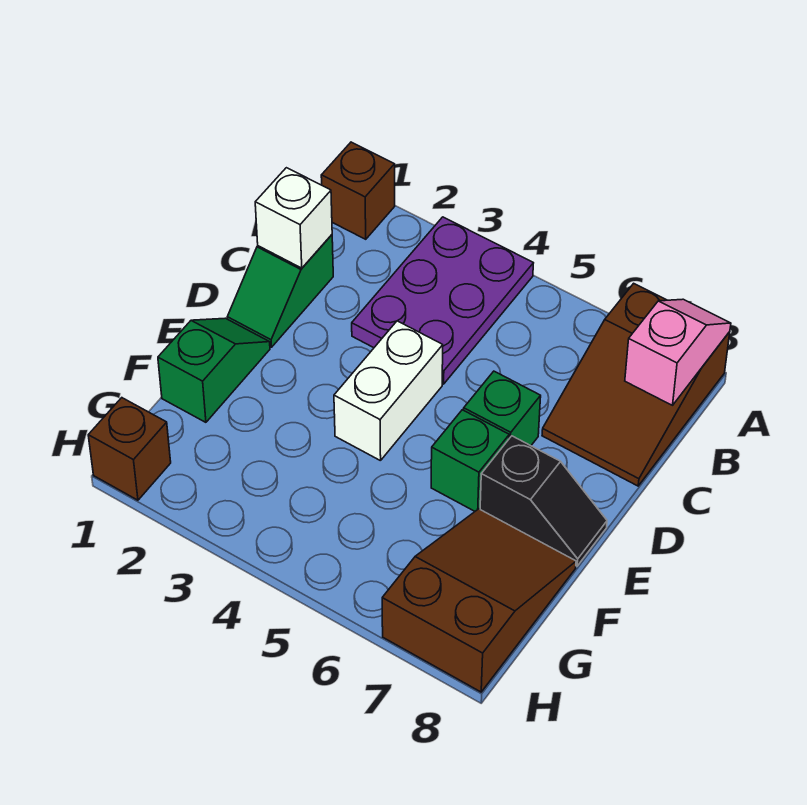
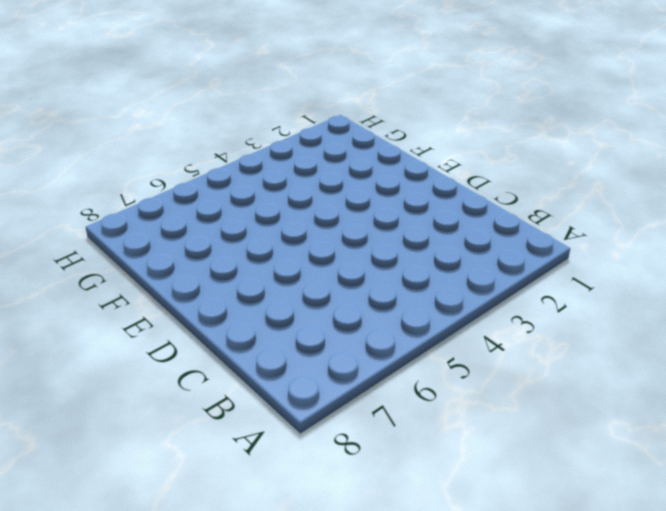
none -> brown brick A1 level 1
none -> purple plate A3:C4 level 1
none -> brown slope A7:C8 level 1 top A

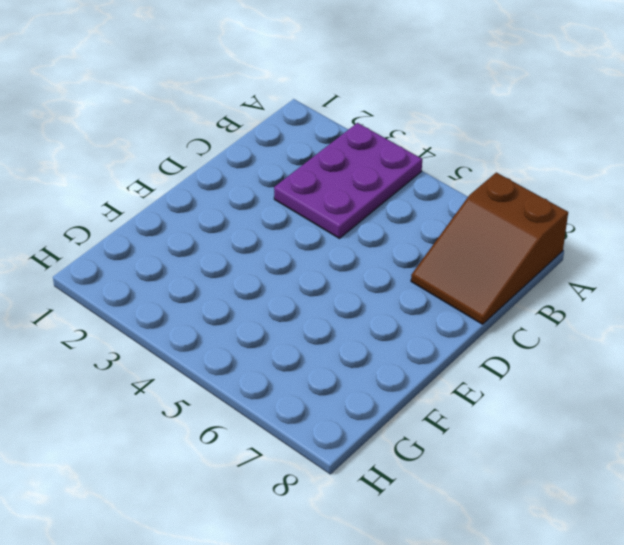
none -> brown brick A1 level 1
none -> green slope C1:D1 level 1 top C
none -> white brick D4:E4 level 1

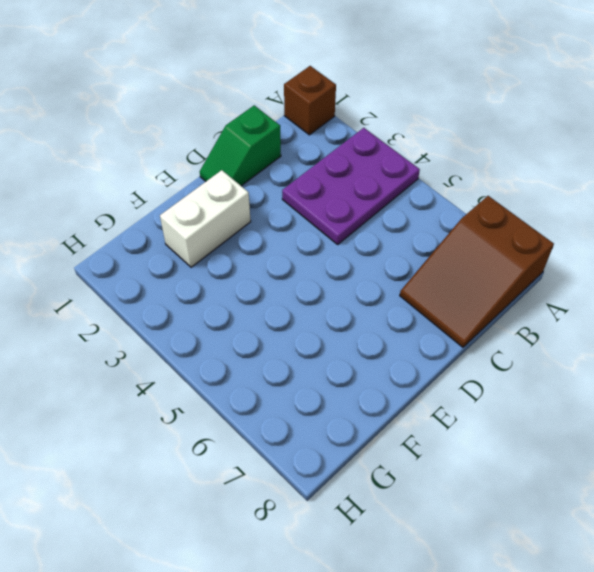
white brick E2:F2 level 1 -> white brick D4:E4 level 1
none -> green brick D6 level 1
none -> green slope E1:F1 level 1 top F
none -> green brick E6 level 1

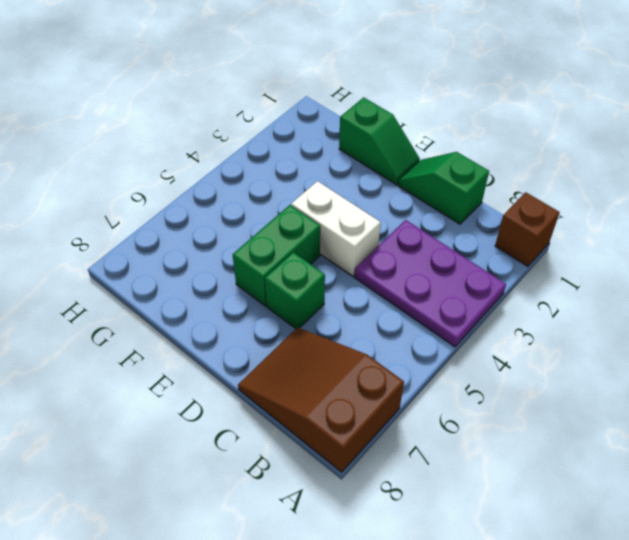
green brick E5:E6 level 1 -> green brick E6 level 1
none -> black slope E7:E8 level 1 top 7
none -> brown slope F7:H8 level 1 top H
none -> brown brick H1 level 1

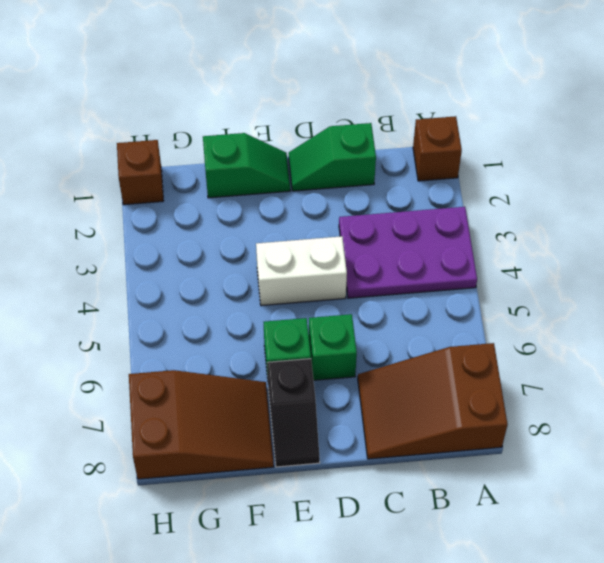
none -> pink slope A8:B8 level 2 top B
none -> white brick C1 level 2

